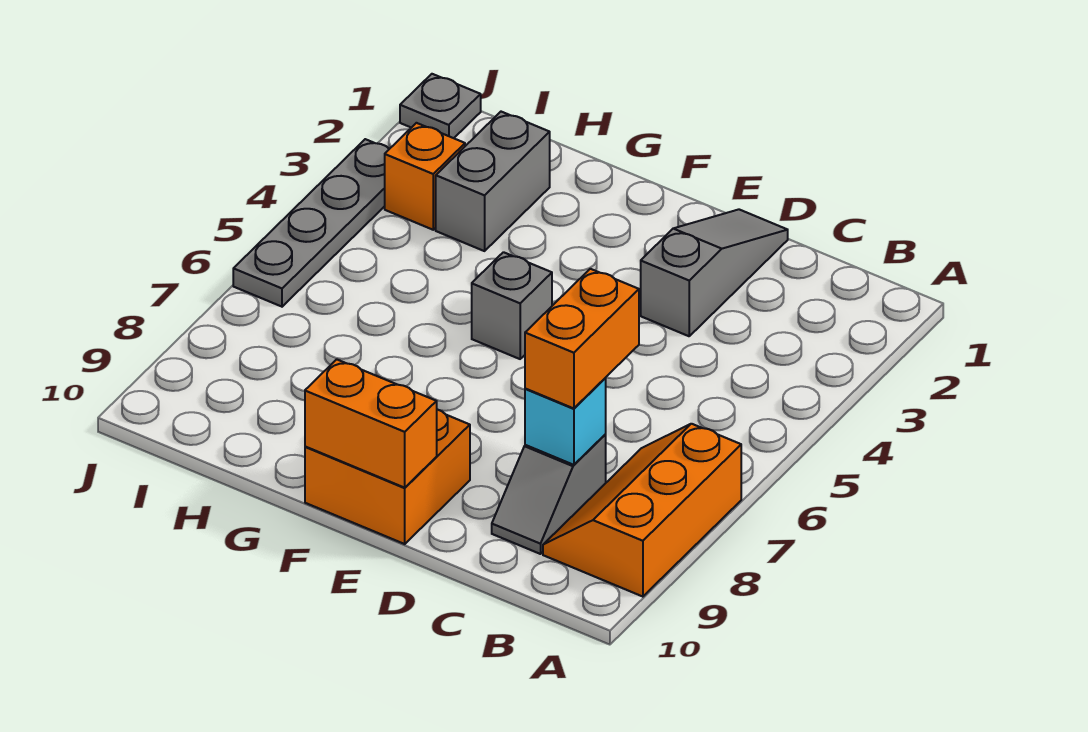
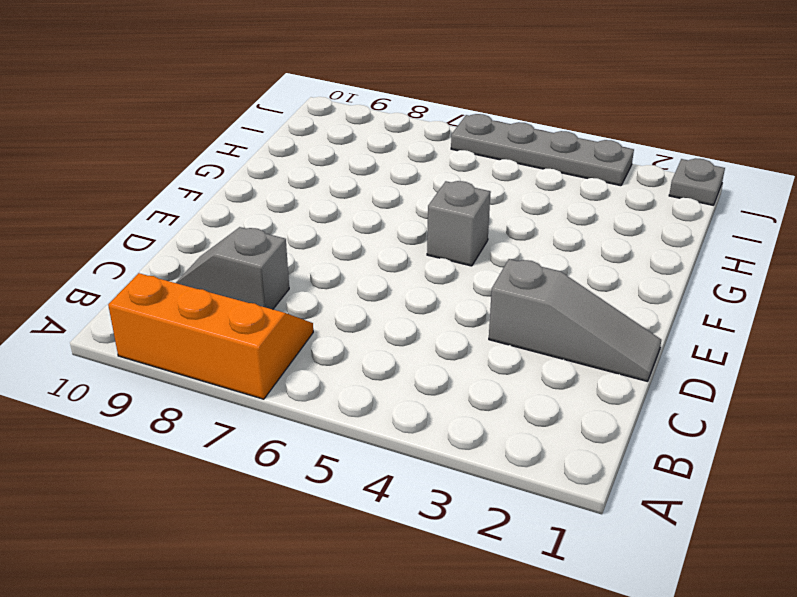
none -> orange brick E9:F10 level 1
none -> grey brick H2:H3 level 1
none -> orange brick I3 level 1

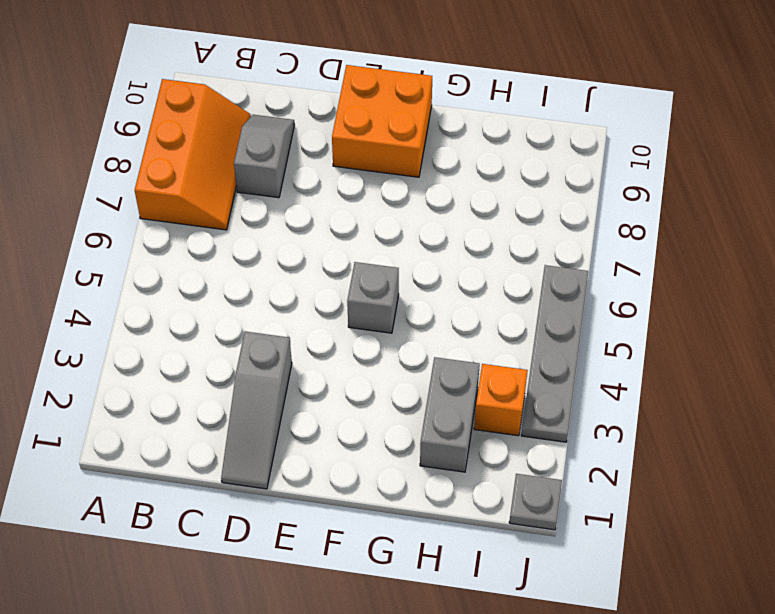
none -> cyan brick C8 level 2
none -> orange brick E10:F10 level 2
none -> orange brick C7:C8 level 3

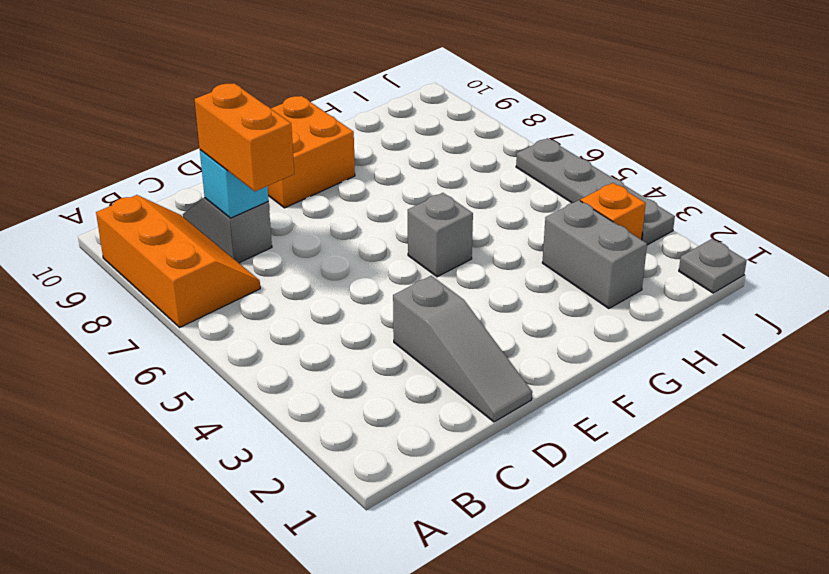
none -> orange brick E10:F10 level 2

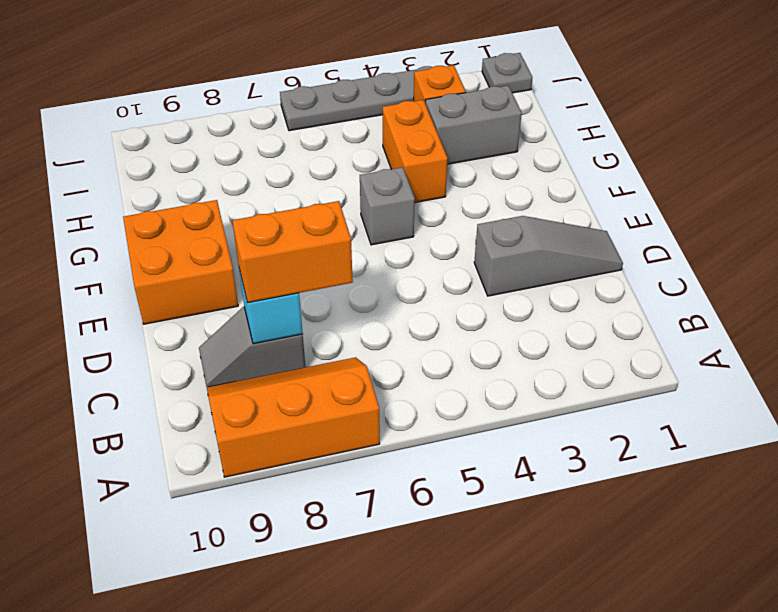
orange brick G4:H4 level 1 -> orange brick E10:F10 level 2

